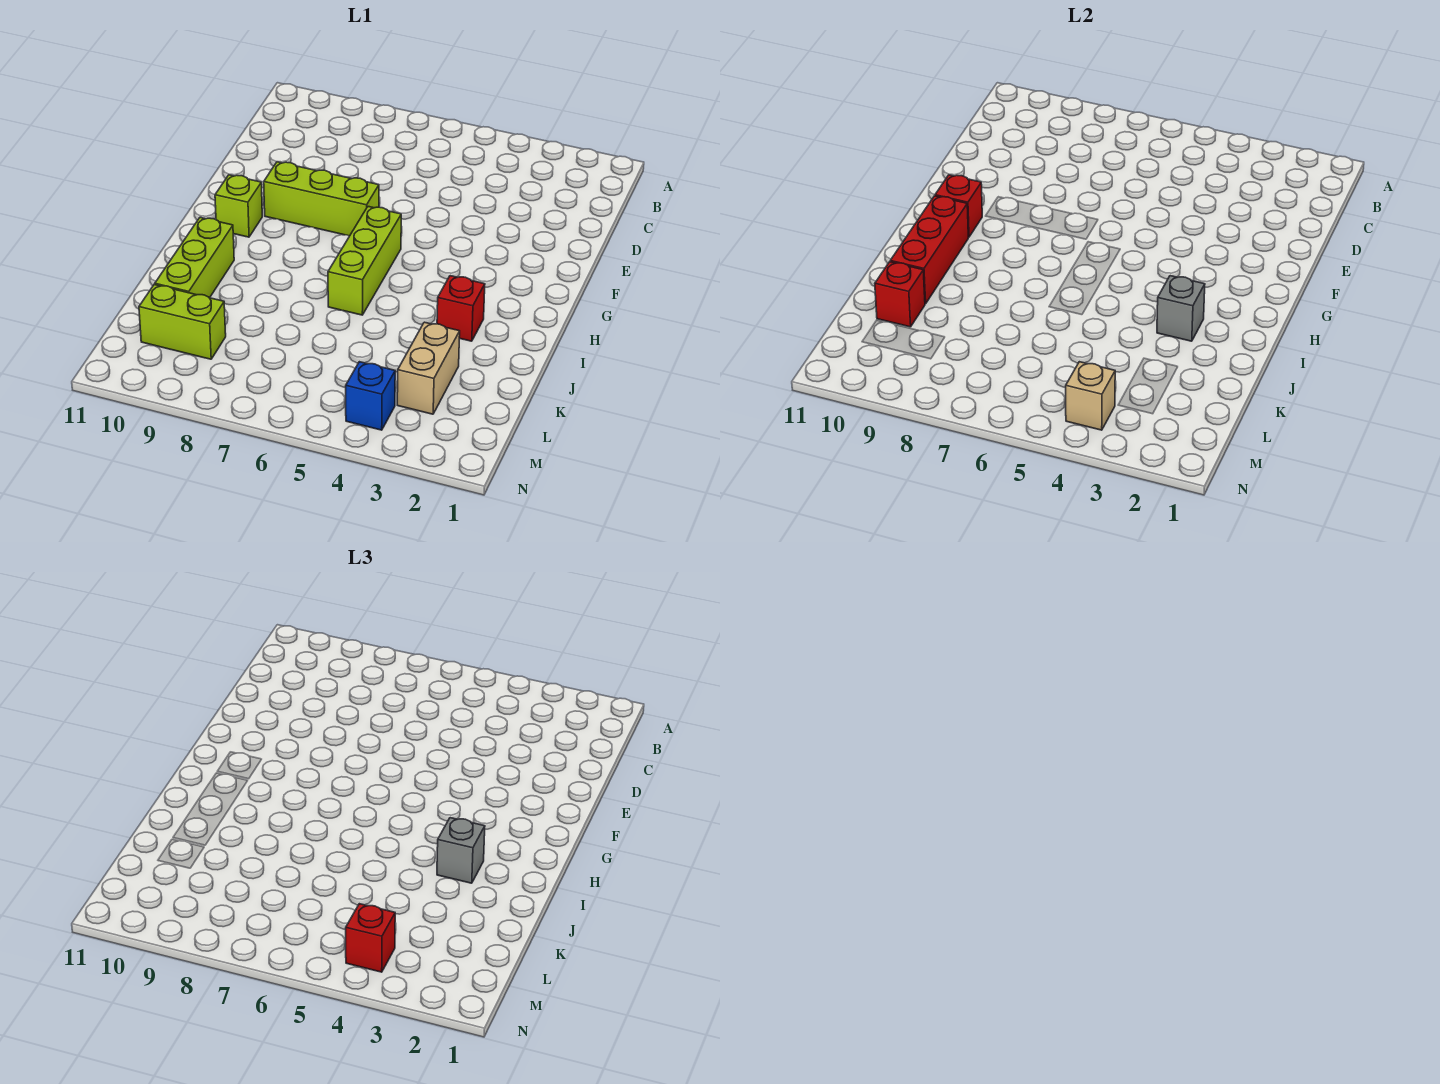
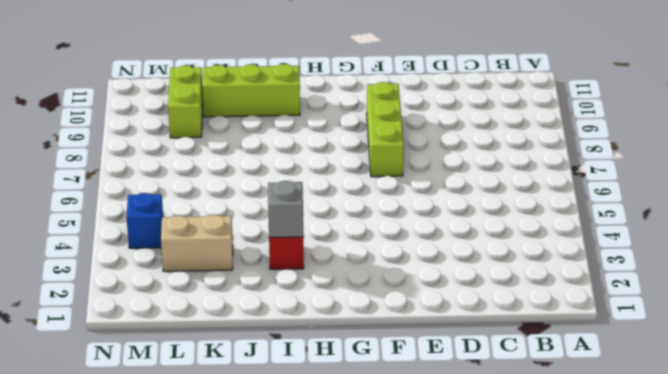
none -> lime brick G6:I6 level 1
none -> lime brick G10 level 1
none -> red brick G10 level 2

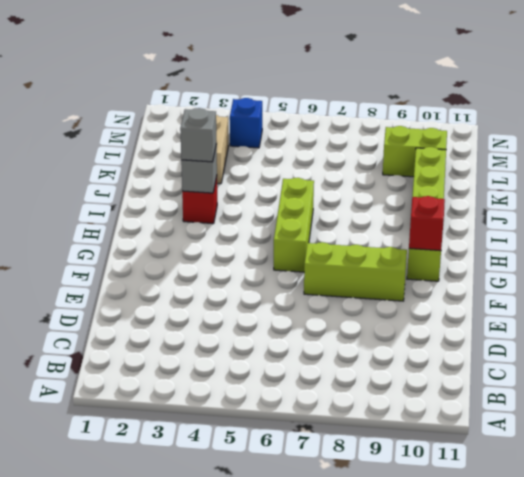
none -> red brick H10:J10 level 2
none -> red brick K10 level 2
none -> tan brick M4 level 2

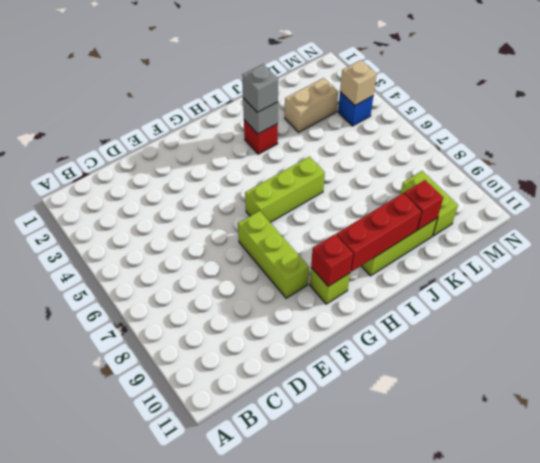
none -> red brick M4 level 3

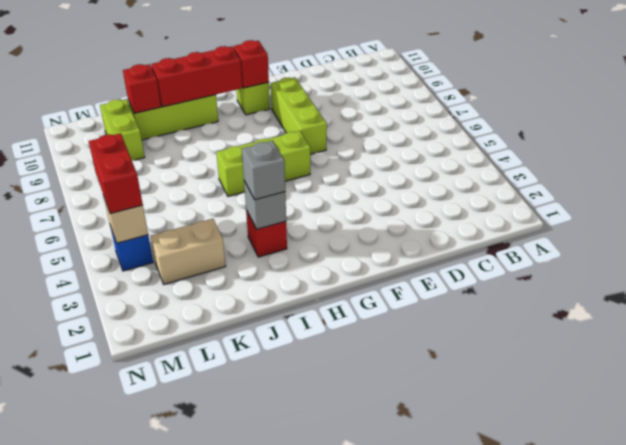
red brick M4:M5 level 3 -> red brick M4 level 3

